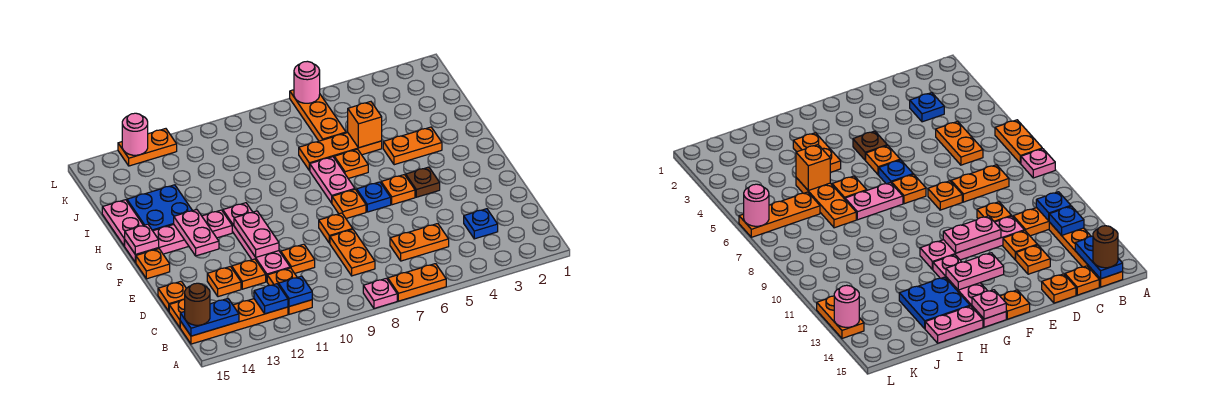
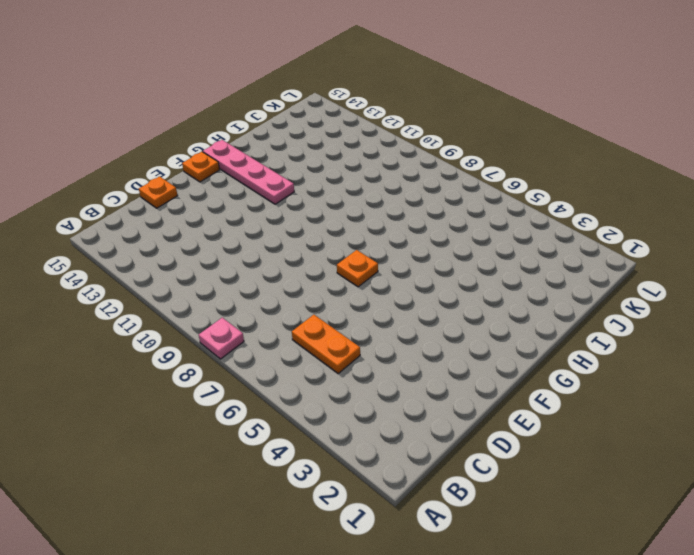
none -> orange plate A6:A7 level 1
none -> orange plate B11:C11 level 1
none -> orange plate B12:B15 level 1
none -> blue plate C3 level 1

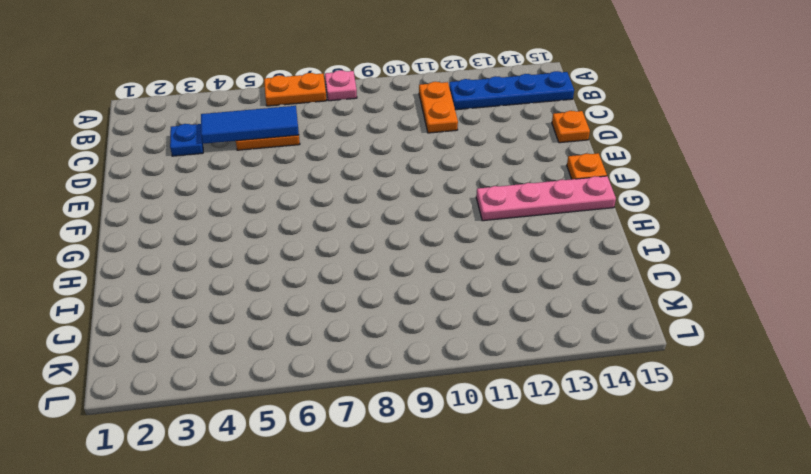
blue plate B12:B15 level 1 -> orange plate B12:B15 level 1
blue tile C4:C6 level 2 -> none
none -> orange plate C8:D8 level 1
none -> orange plate C15 level 1
none -> orange plate D10 level 1
none -> pink plate D11:G11 level 1

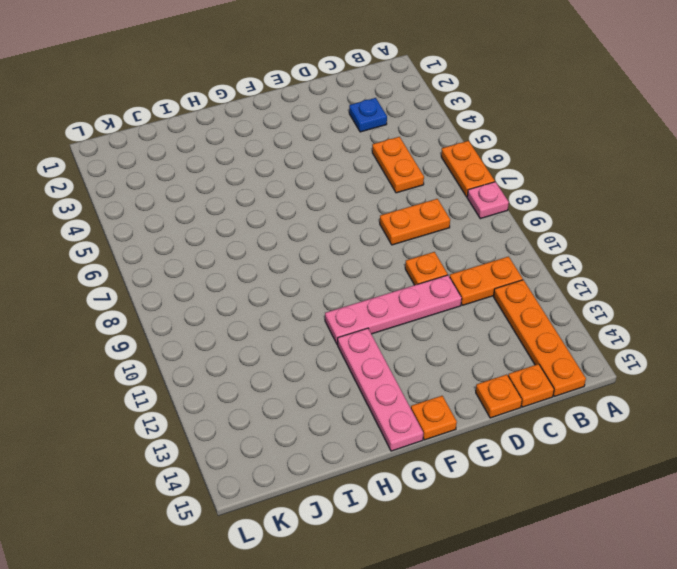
none -> orange plate D12 level 1
none -> orange plate D13 level 1
none -> orange plate E8 level 1
none -> brown plate F4 level 1

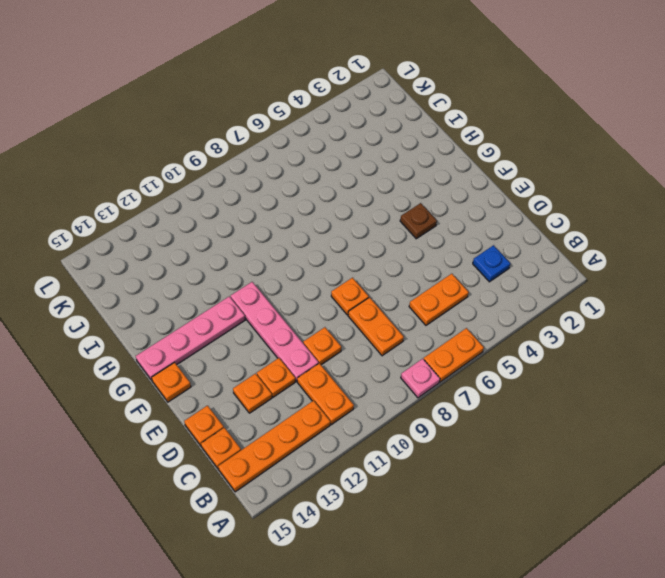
none -> orange plate F5 level 1
none -> blue plate F6 level 1
none -> orange plate F7 level 1
none -> pink plate G7:H7 level 1

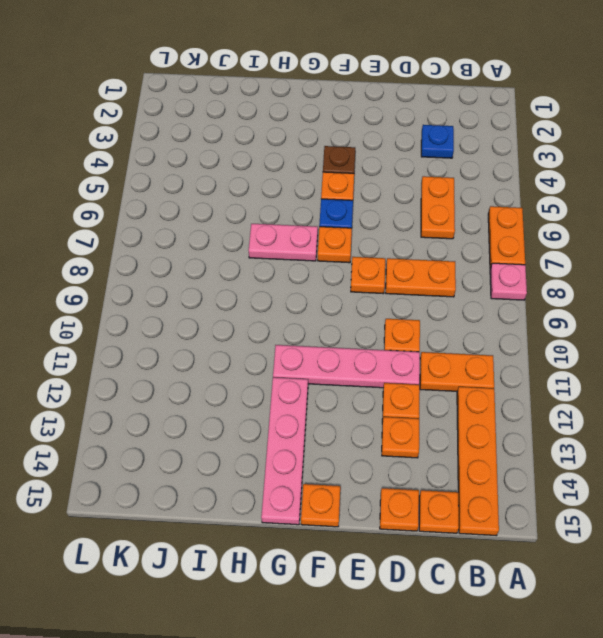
none -> orange plate H3:H4 level 1
none -> orange plate H6 level 1
none -> blue plate H13:I14 level 1
none -> pink plate H15:I15 level 1

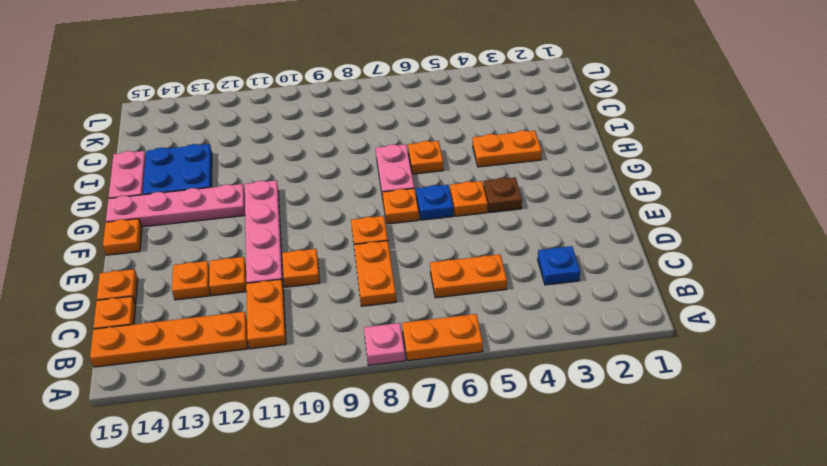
none -> orange plate I5:I7 level 1
none -> orange plate J6:L6 level 1
none -> orange plate L12:L13 level 1
none -> blue plate B11 level 2

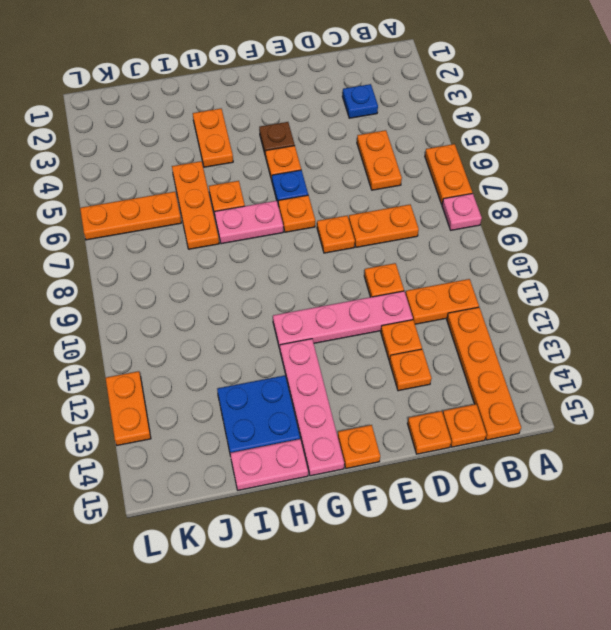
none -> blue plate B11 level 2
none -> blue plate B12 level 2
none -> blue plate B14:B15 level 2
none -> pink plate E11:F11 level 2

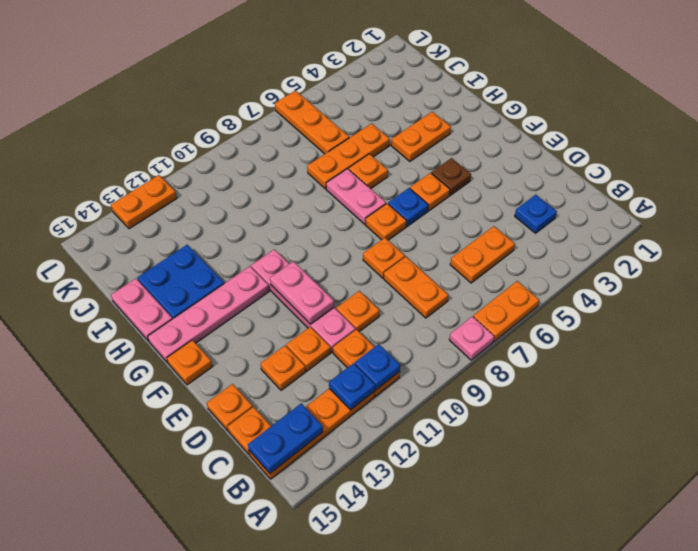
none -> pink plate F13:G13 level 2
none -> pink plate G15 level 2
none -> orange brick I5 level 2
none -> pink round brick L6 level 2

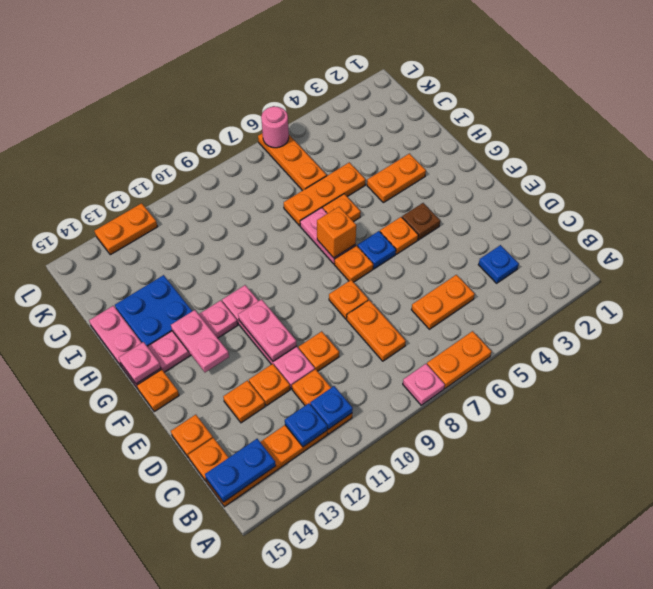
orange brick G7 level 2 -> orange brick I5 level 2
none -> pink round brick L13 level 2
none -> brown round brick B15 level 3

